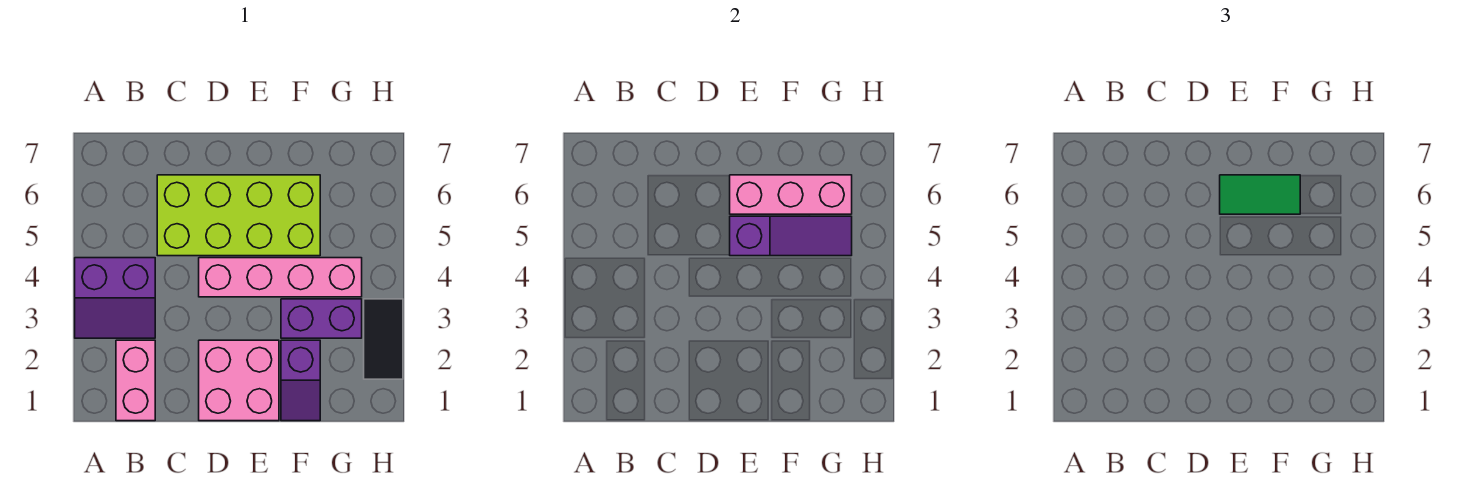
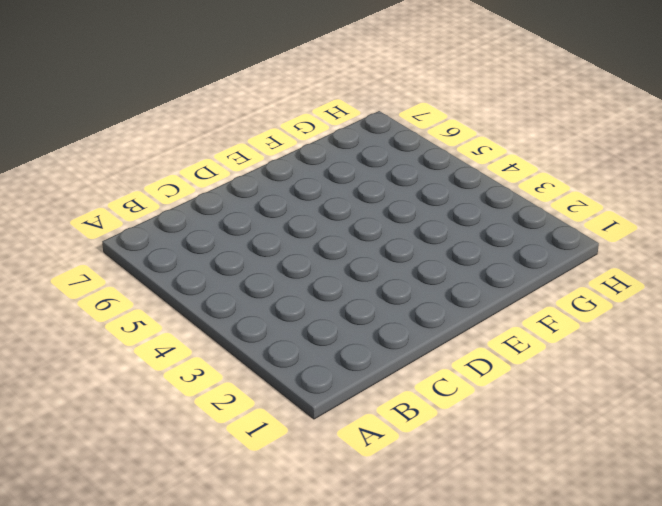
none -> purple slope A3:B4 level 1 top 4
none -> pink brick B1:B2 level 1

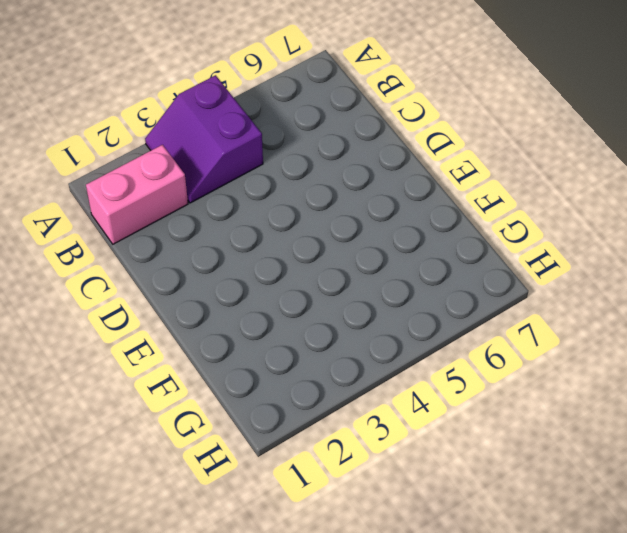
none -> lime brick C5:F6 level 1
none -> pink brick D1:E2 level 1

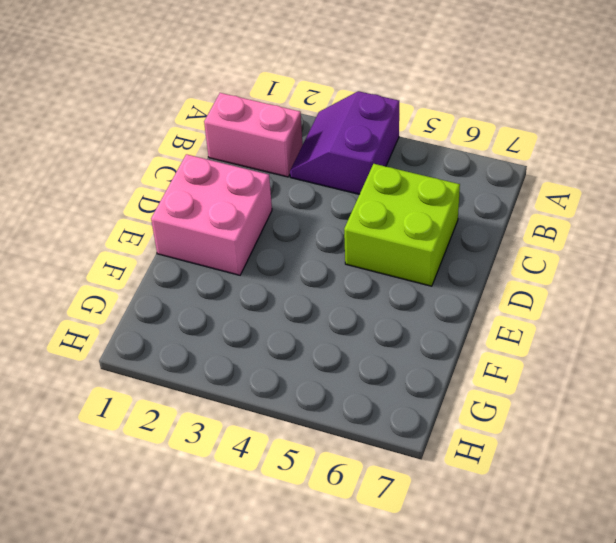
lime brick C5:D6 level 1 -> lime brick C5:F6 level 1
none -> pink brick D4:G4 level 1
none -> purple slope F1:F2 level 1 top 2

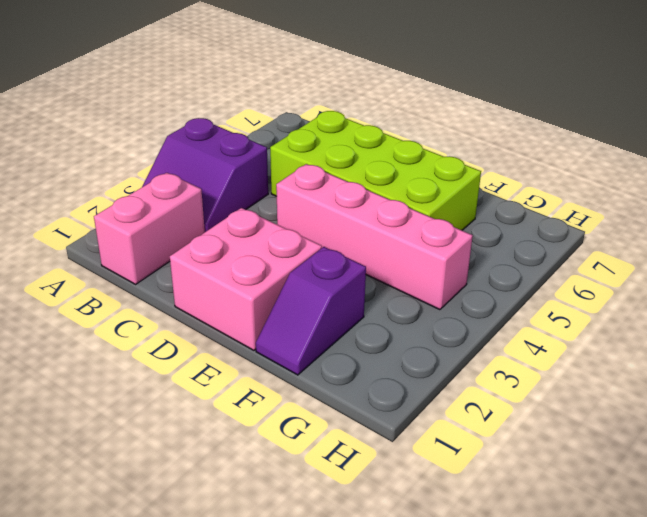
none -> purple brick F3:G3 level 1
none -> black tile H2:H3 level 1

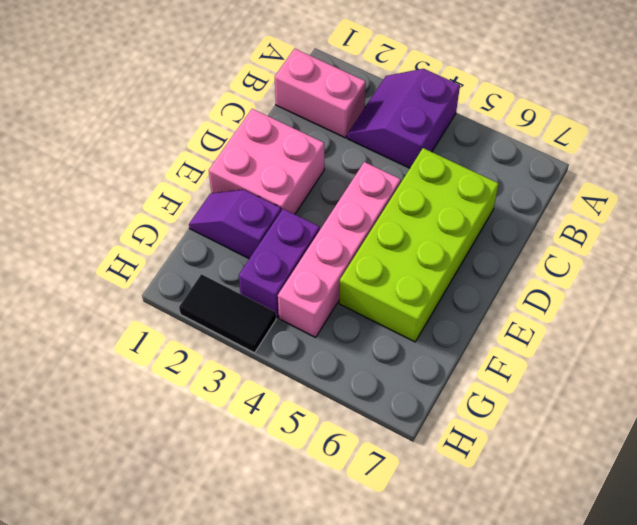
none -> purple slope E5:G5 level 2 top E
none -> pink brick E6:G6 level 2

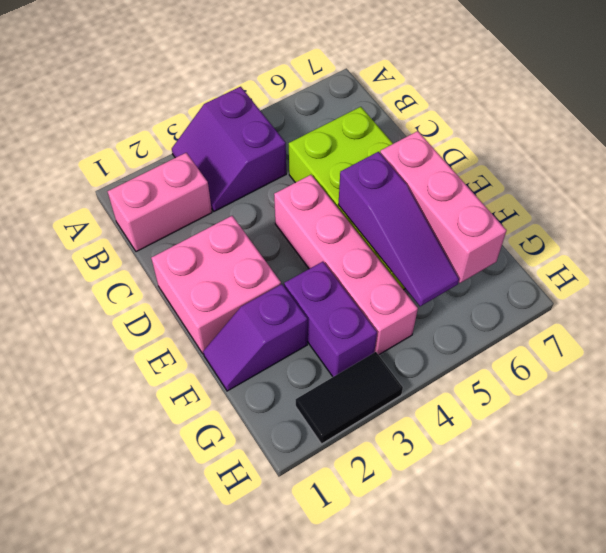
none -> green tile E6:F6 level 3

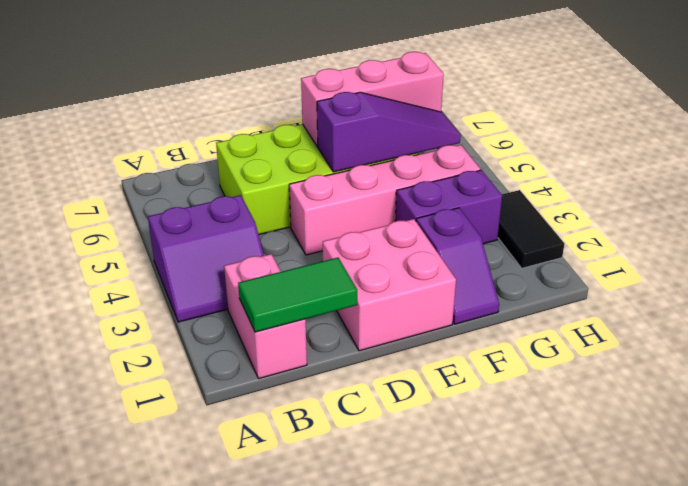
green tile B1:C1 level 2 -> green tile E6:F6 level 3

